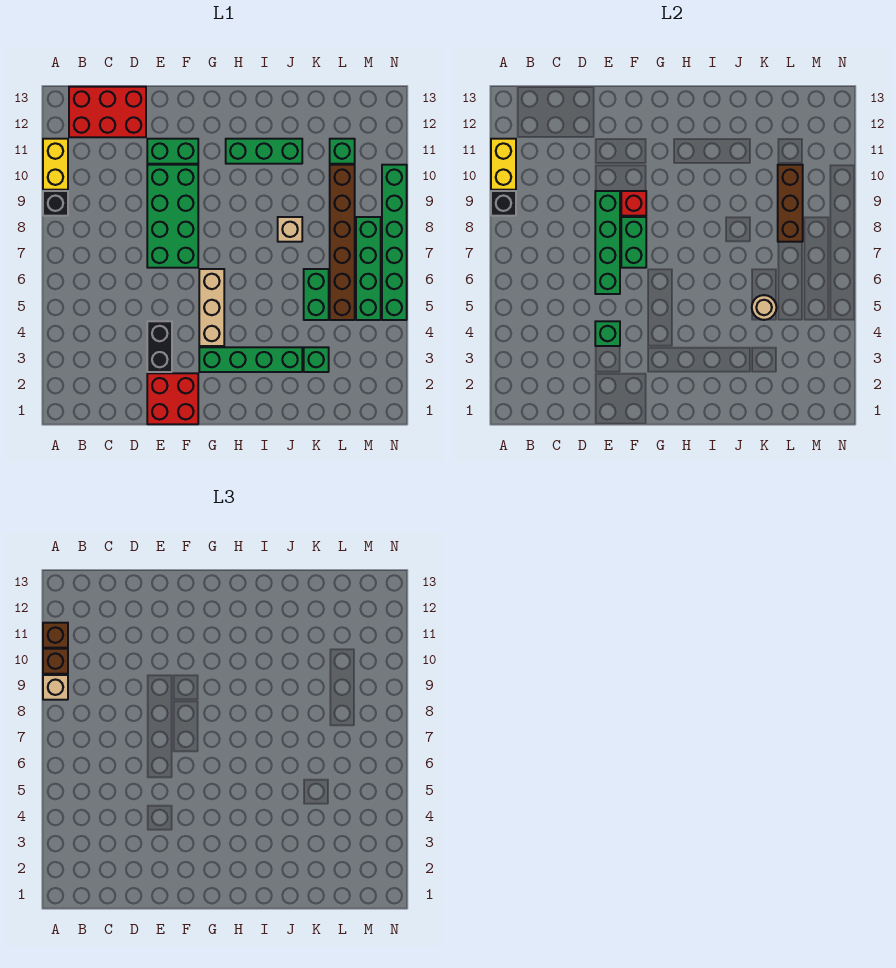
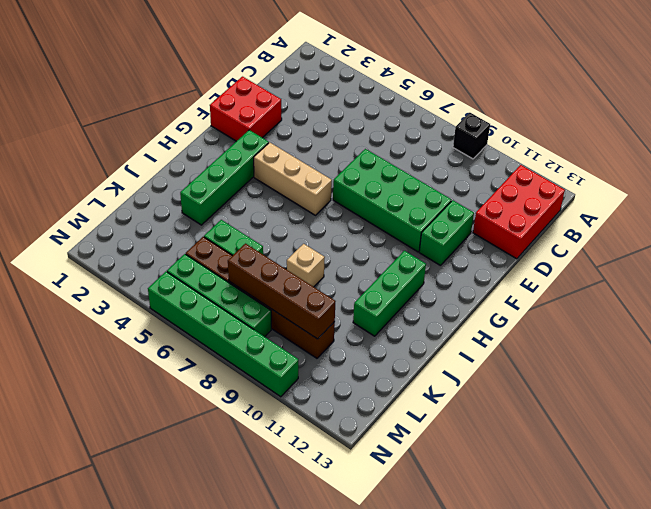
brown brick L7:L10 level 2 -> brown brick L8:L10 level 2
none -> yellow brick A10:A11 level 1
none -> black brick E3:E4 level 1
none -> green brick K3 level 1

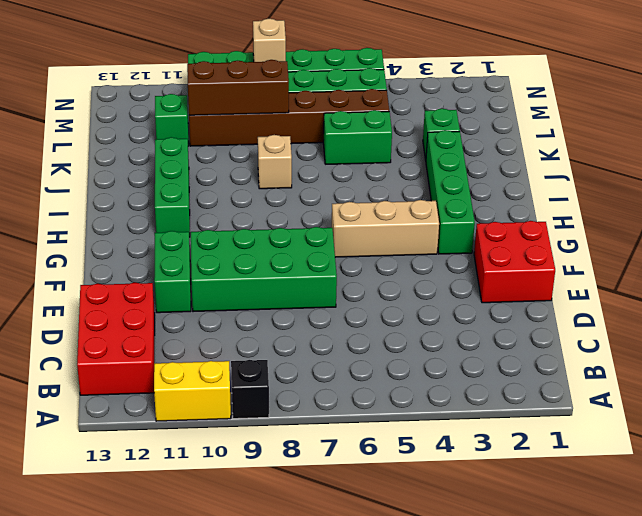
tan brick N8 level 2 -> tan brick A9 level 3
none -> black brick E3:E4 level 1
none -> black brick A9 level 2
none -> yellow brick A10:A11 level 2

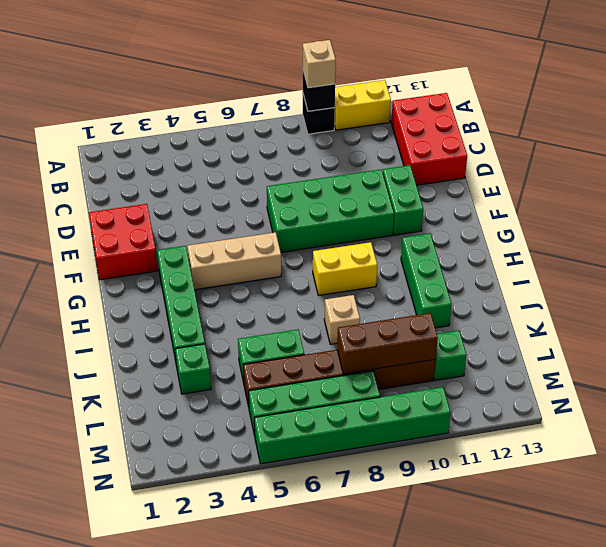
yellow brick H8:H9 level 1 -> yellow brick A10:A11 level 2
none -> black brick E3:E4 level 1
none -> green brick E4 level 2
none -> green brick E6:E9 level 2

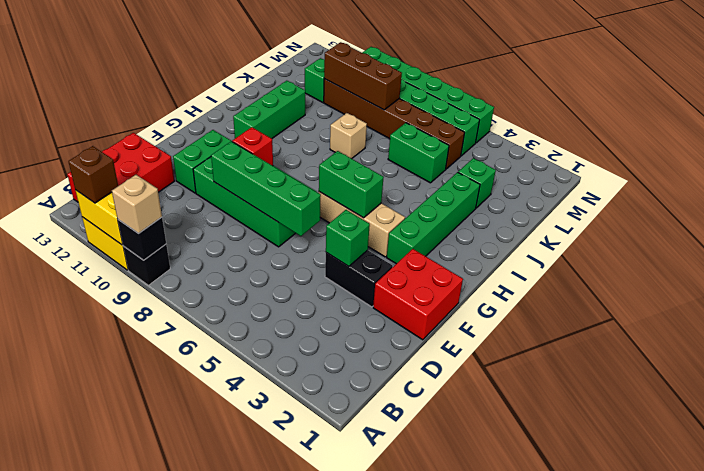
green brick G5:G6 level 2 -> green brick F7:F8 level 2
none -> tan round brick K5 level 2
none -> brown brick A10 level 3

